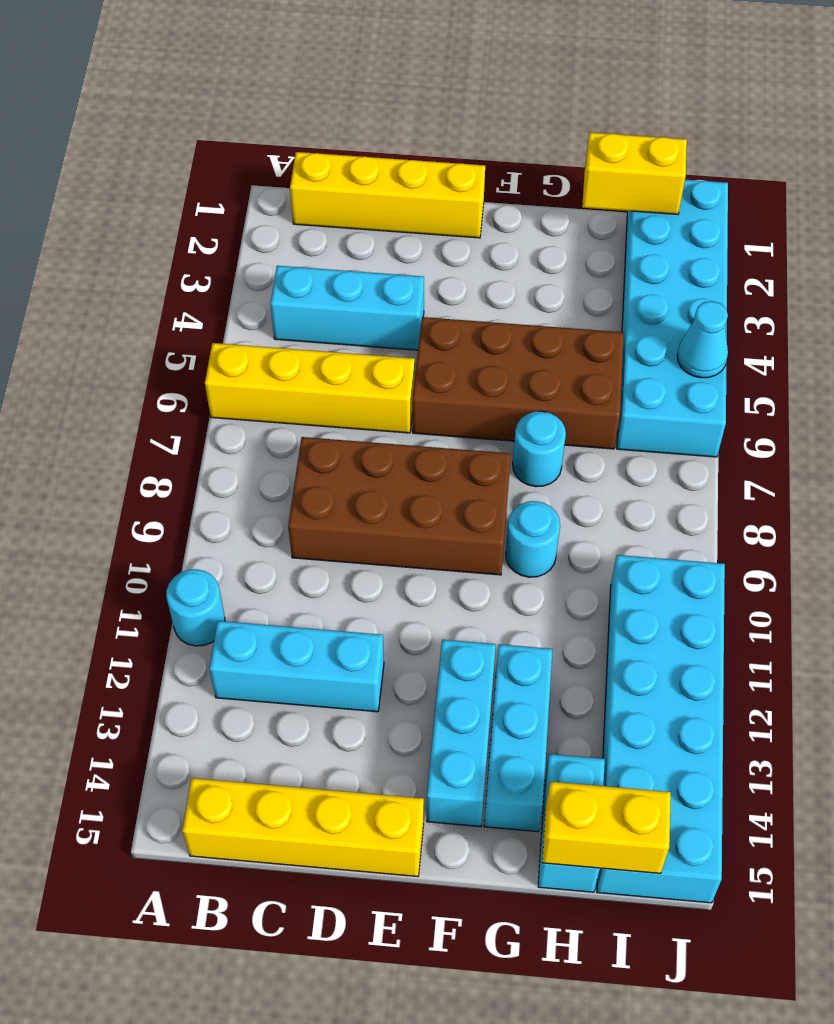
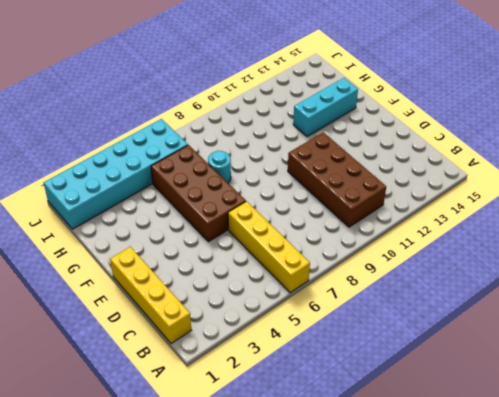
brown brick B10:E11 level 1 -> brown brick C8:F9 level 1
none -> cyan round brick A11 level 1
none -> cyan brick B4:D4 level 1
none -> cyan brick B12:D12 level 1

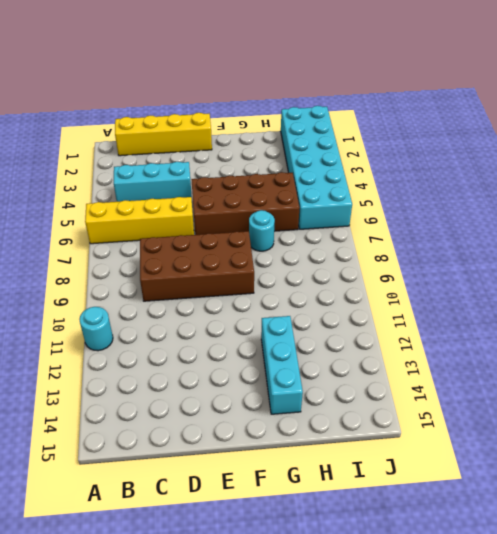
none -> cyan brick B12:D12 level 1
none -> yellow brick B15:E15 level 1
none -> cyan brick F12:F14 level 1

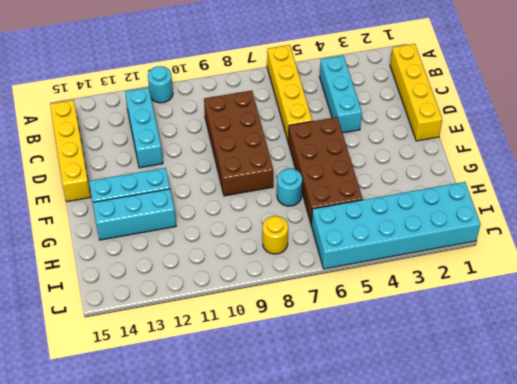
yellow round brick I8 level 1 -> none
none -> cyan round brick G9 level 1
none -> cyan brick H14:H15 level 1
none -> cyan brick I10:J15 level 1

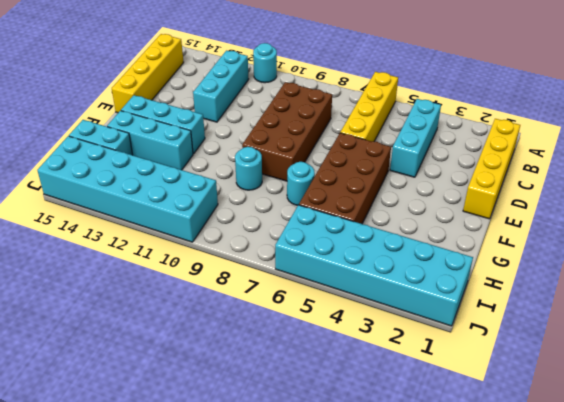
none -> yellow brick H1:I1 level 2
none -> yellow brick H15:I15 level 2
none -> cyan cone J5 level 2

